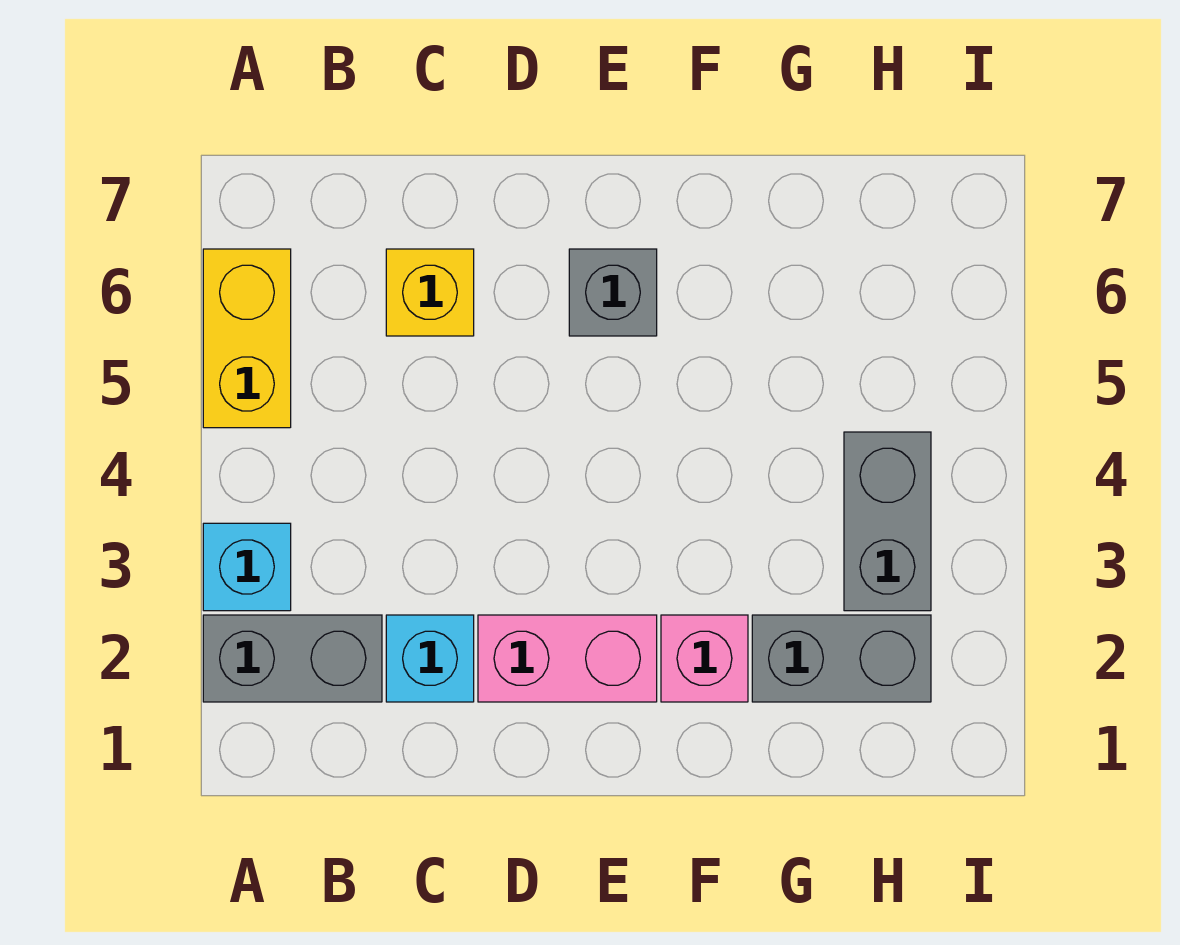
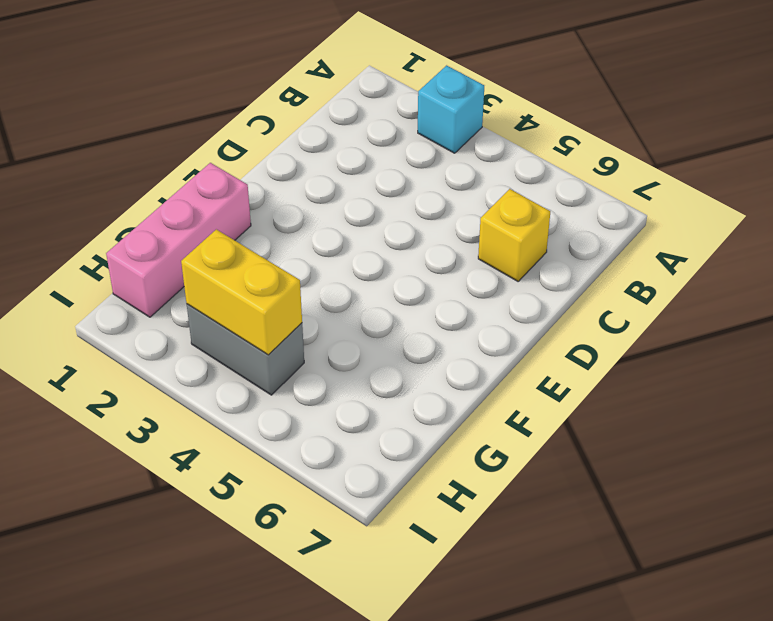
pink brick F1:H1 level 1 -> none
yellow brick H3:H4 level 2 -> yellow brick A5:A6 level 1
none -> grey brick A2:B2 level 1
none -> cyan brick C2 level 1

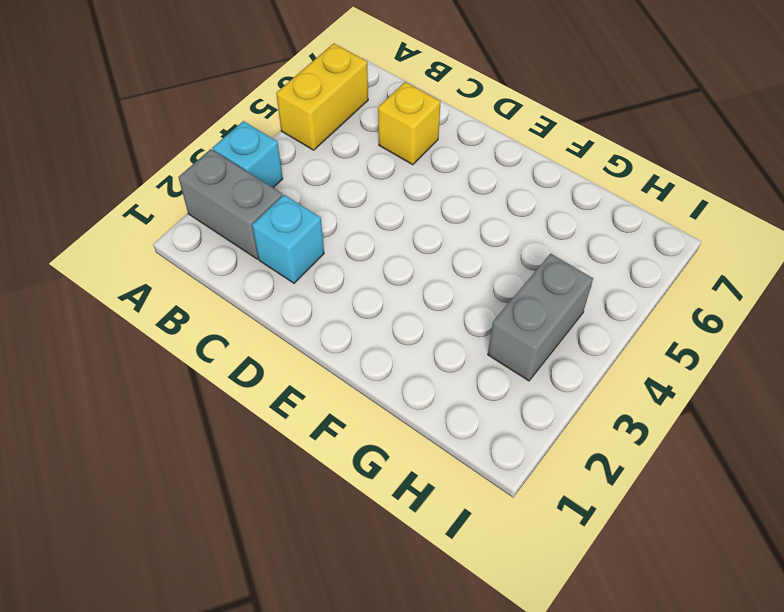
none -> pink brick D2:E2 level 1
none -> grey brick E6 level 1

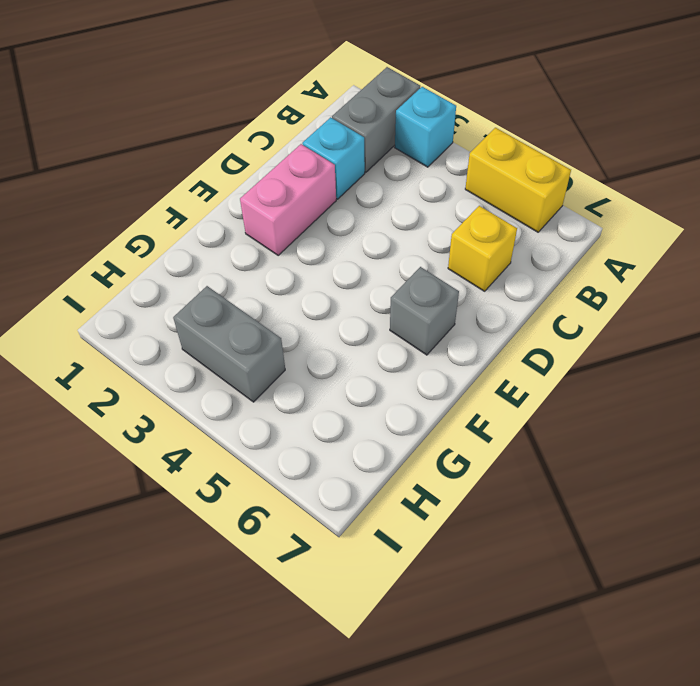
none -> pink brick F2 level 1
none -> grey brick G2:H2 level 1

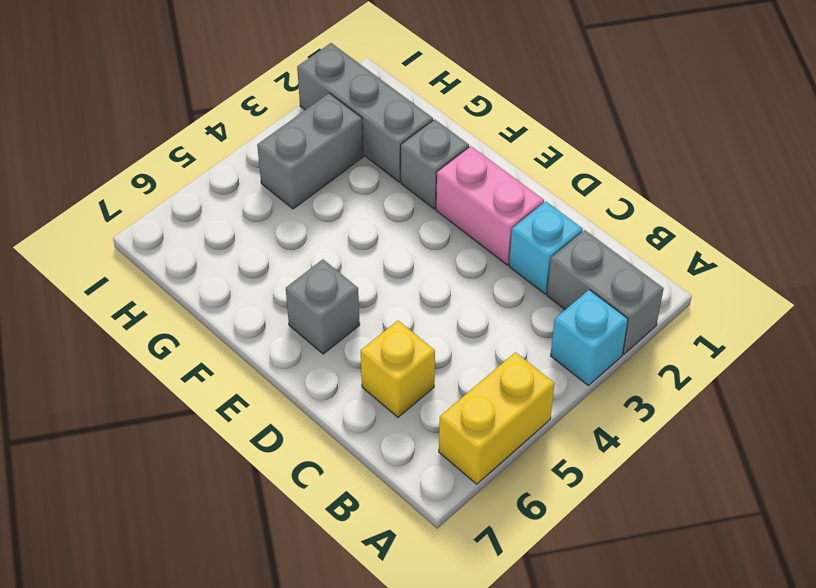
grey brick F2 level 1 -> pink brick F2 level 1
grey brick G2:I2 level 1 -> grey brick G2:H2 level 1

